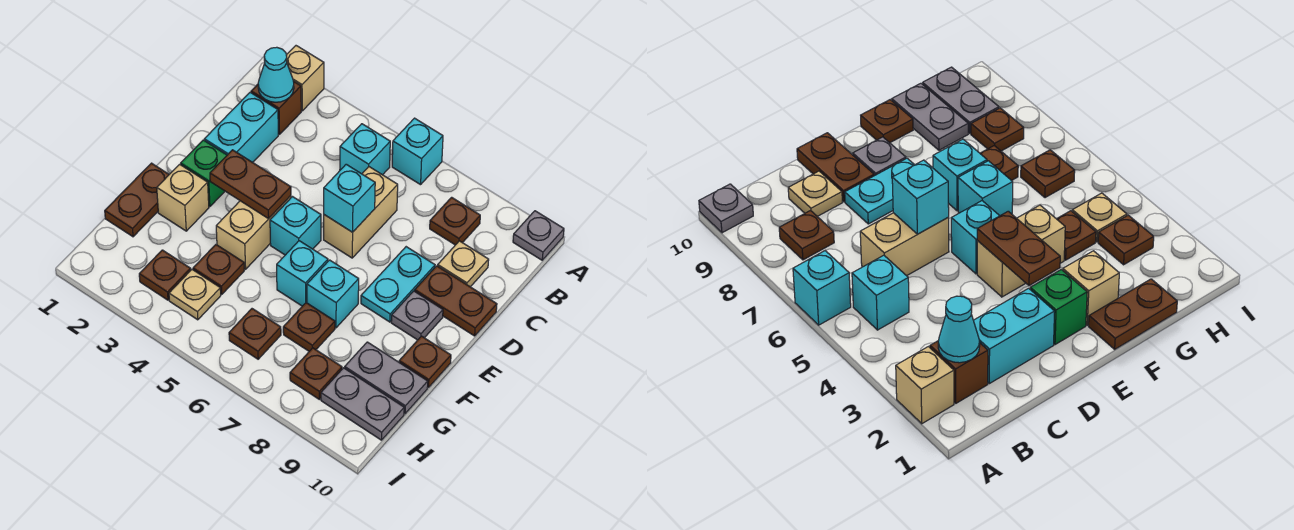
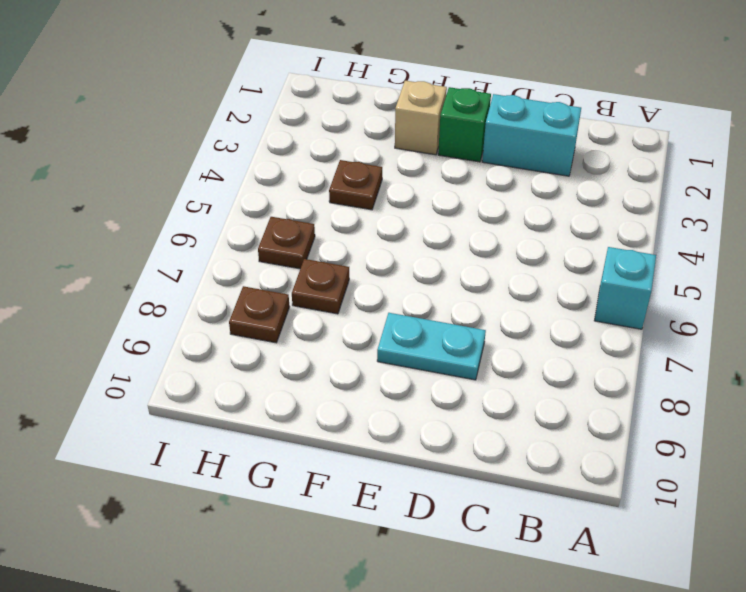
none -> tan brick A2 level 1
none -> grey plate A10 level 1
none -> brown brick B2 level 1
none -> cyan brick B5 level 1

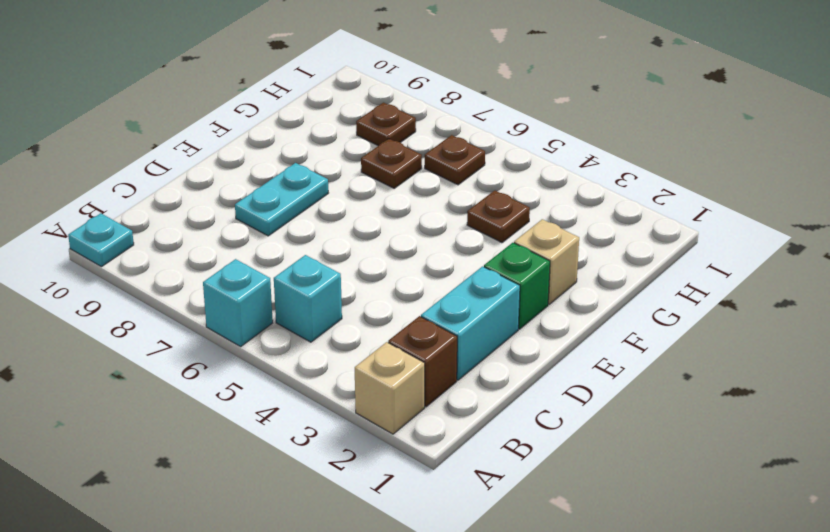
cyan plate A10 level 1 -> grey plate A10 level 1
none -> brown plate B8 level 1
none -> tan brick C6:D6 level 1
none -> tan plate C9 level 1
none -> brown plate D9:D10 level 1

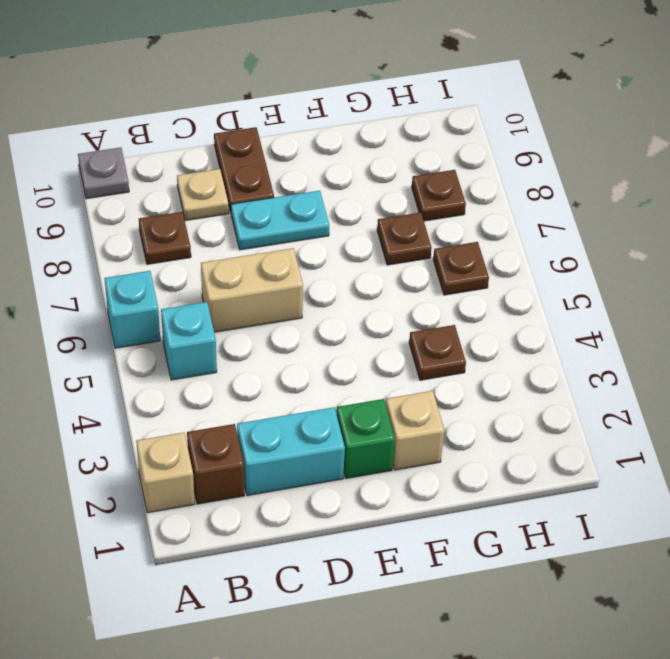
none -> tan brick E4:F4 level 1
none -> cyan brick E5 level 1
none -> grey plate E9 level 1
none -> brown plate F1:G1 level 1

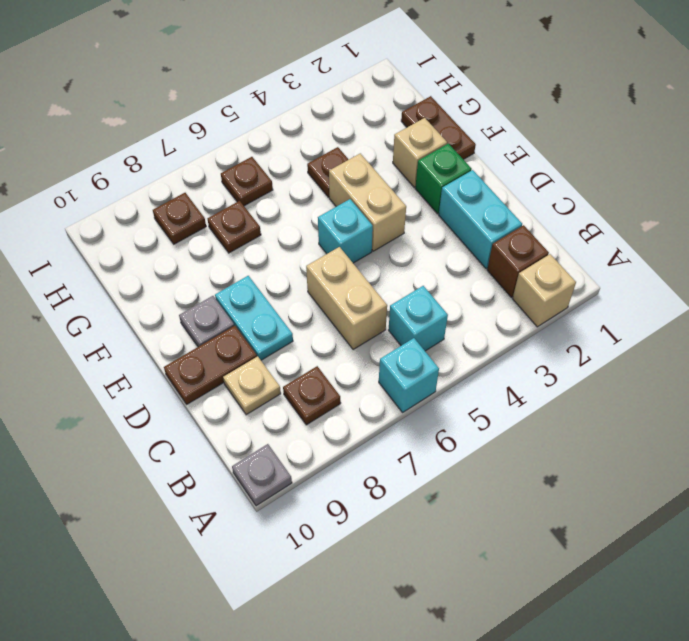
none -> cyan brick F6 level 1
none -> cyan brick F7 level 1
none -> brown plate F10 level 1
none -> grey plate G9:G10 level 1

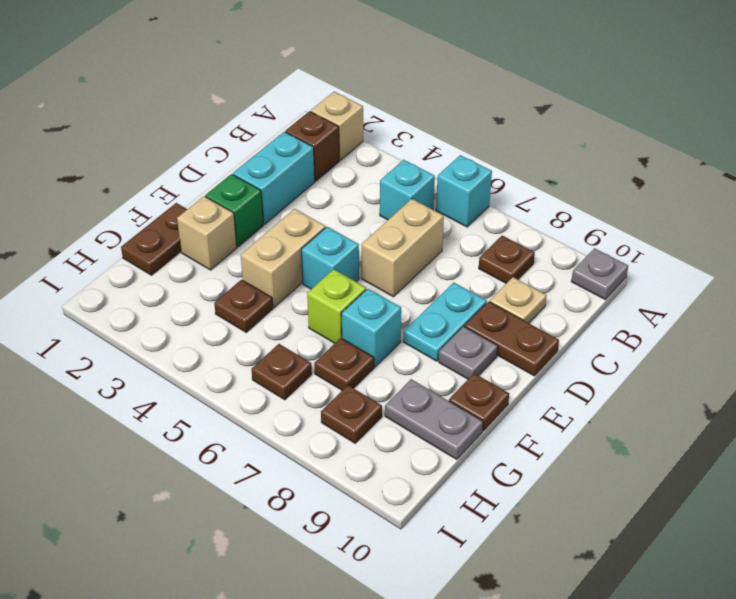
lime brick F6 level 1 -> cyan brick F6 level 1
none -> brown plate H3 level 1
none -> tan plate H4 level 1
none -> grey plate H9:H10 level 1
none -> cyan cone B2 level 2

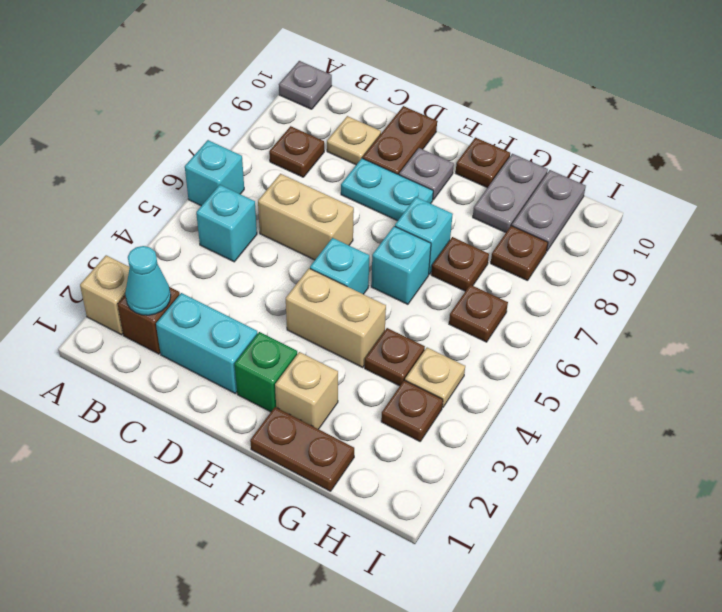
none -> cyan brick D6 level 2
none -> brown plate E3:E4 level 2

